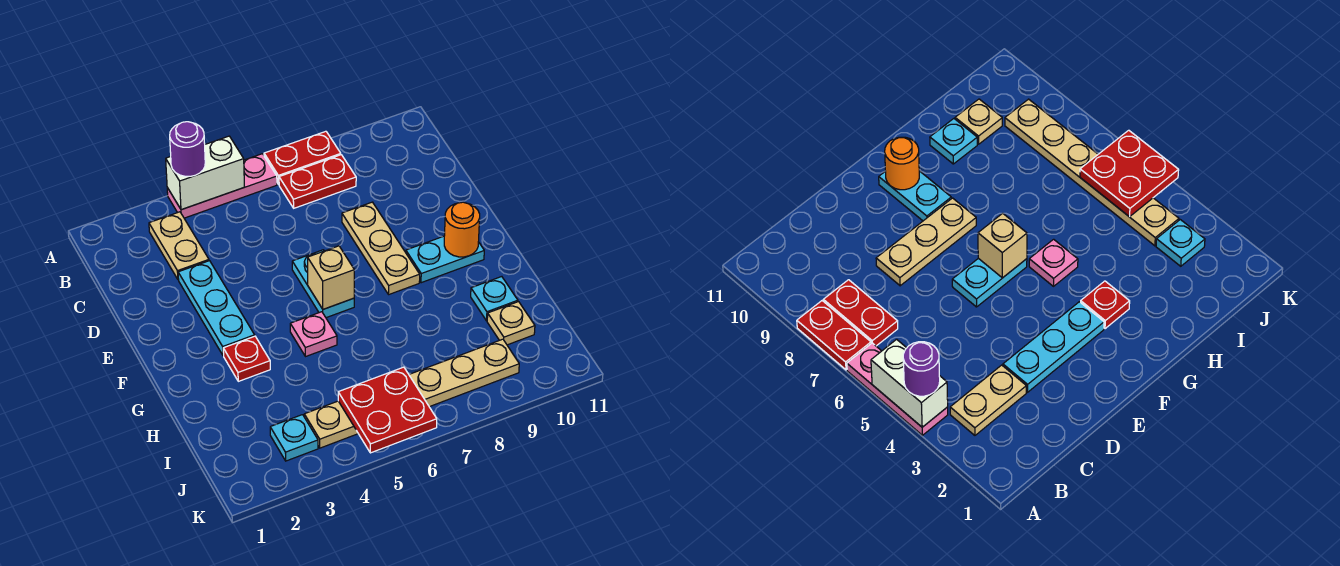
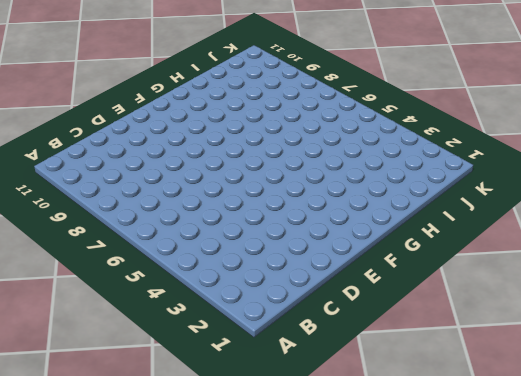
none -> pink plate A4:A6 level 1
none -> red plate A7:A8 level 1
none -> tan plate B3:C3 level 1

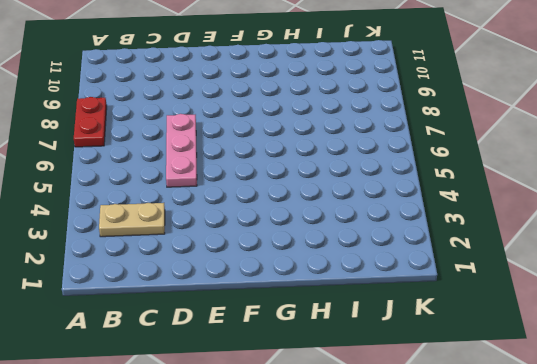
pink plate D5:D7 level 1 -> pink plate A4:A6 level 1
none -> red plate B7:B8 level 1
none -> cyan plate D3:F3 level 1
none -> tan plate D8:F8 level 1

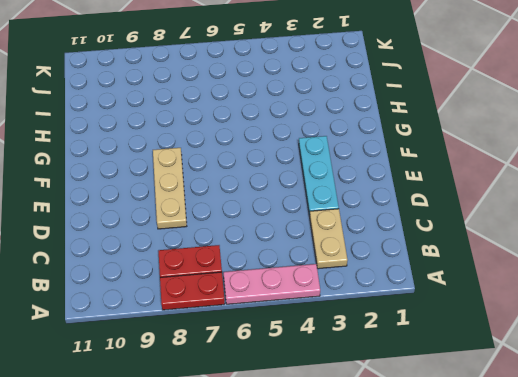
none -> cyan plate E6:F6 level 1
none -> cyan plate F9:F10 level 1
none -> red plate G3 level 1

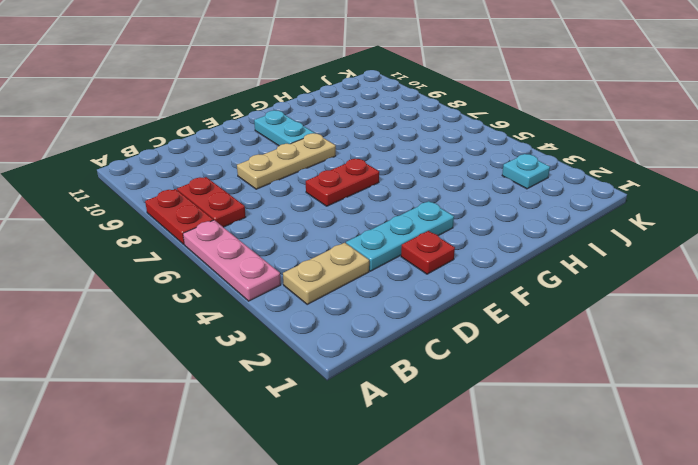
red plate E2 level 1 -> red plate G3 level 1
red plate E6:F6 level 1 -> cyan plate E6:F6 level 1
none -> pink plate G5 level 1
none -> cyan plate H10 level 1
none -> tan plate I10 level 1

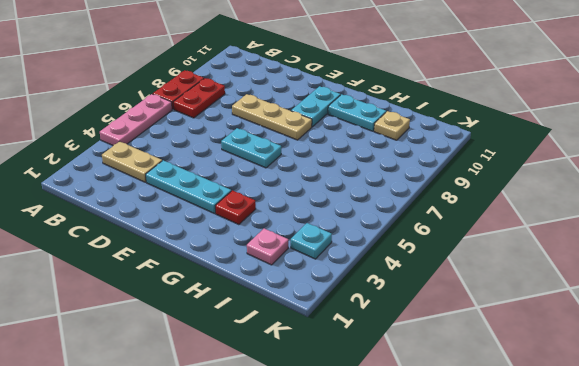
cyan plate G10:H10 level 1 -> cyan plate H10 level 1
pink plate I2 level 1 -> pink plate G5 level 1
none -> tan plate J4:J9 level 1
none -> white brick A4:A5 level 2
none -> tan brick F6 level 2

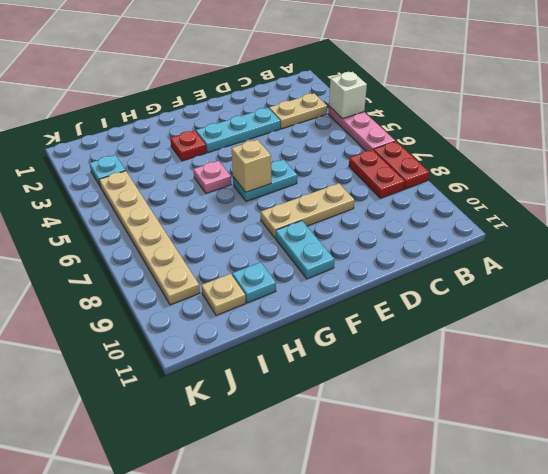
white brick A4 level 2 -> white brick A4:A5 level 2
none -> orange round brick F10 level 2
none -> red plate J5:K6 level 2
none -> purple round brick A4 level 3

